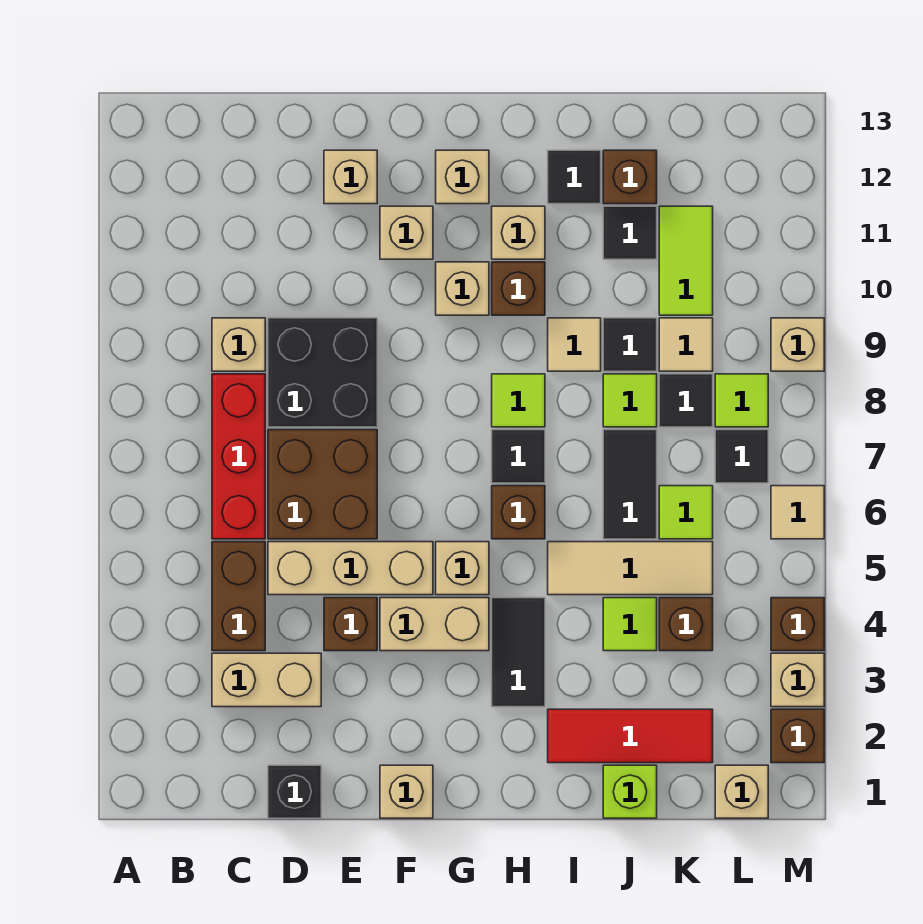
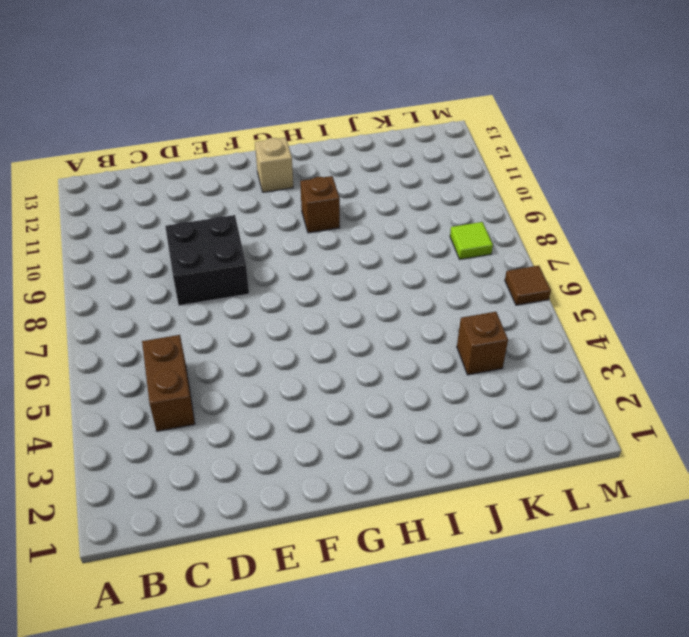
brown tile M6 level 1 -> tan tile M6 level 1
none -> tan brick C3:D3 level 1
none -> red brick C6:C8 level 1
none -> tan brick C9 level 1
none -> black brick D1 level 1

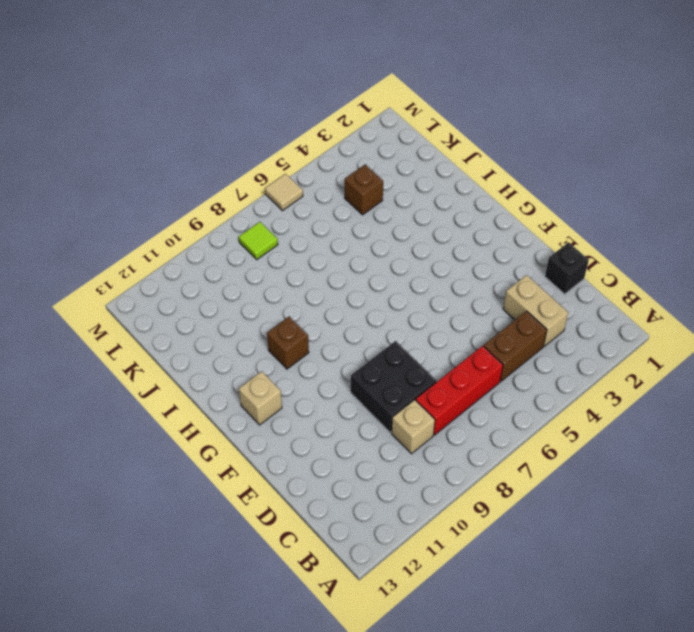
none -> tan brick D5:F5 level 1
none -> brown brick D6:E7 level 1
none -> brown brick E4 level 1
none -> tan brick E12 level 1

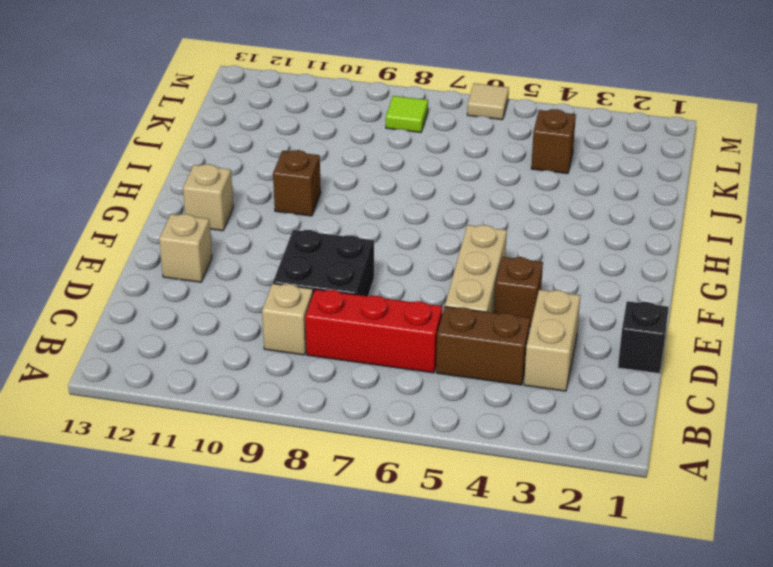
none -> brown brick D6:E7 level 1
none -> tan brick F1 level 1
none -> tan brick F4:G4 level 1
none -> tan brick F11 level 1

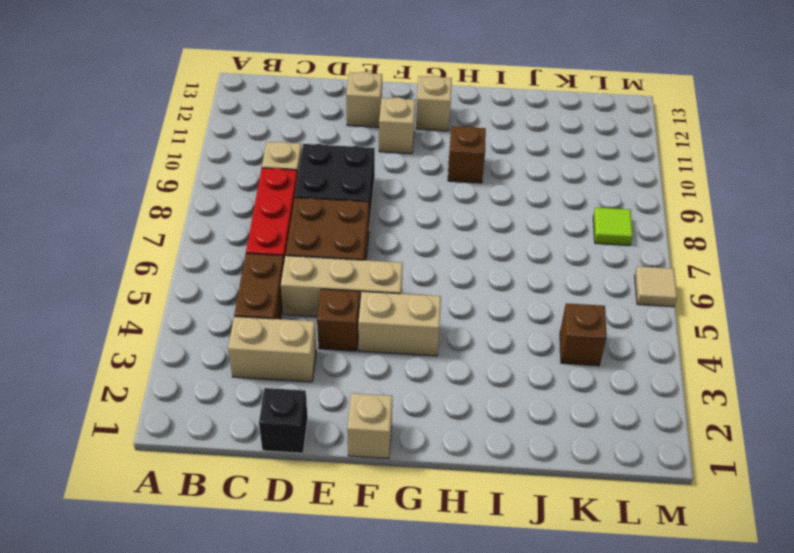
none -> tan brick G5 level 1
none -> tan brick G10 level 1
none -> black tile H3:H4 level 1
none -> brown brick H6 level 1

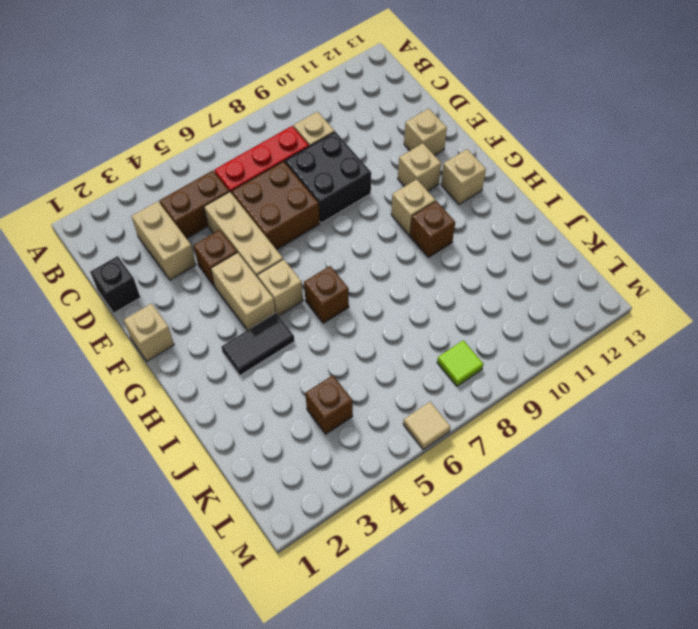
none -> black tile H7 level 1
none -> lime tile H8 level 1
none -> tan brick H11 level 1
none -> red tile I2:K2 level 1

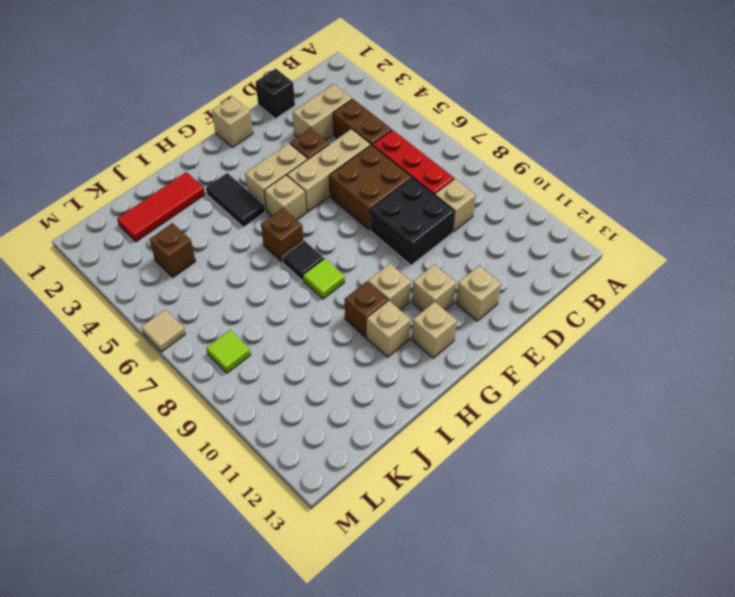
none -> tan tile I5:K5 level 1
none -> tan tile I9 level 1
none -> black tile I12 level 1
none -> lime brick J1 level 1

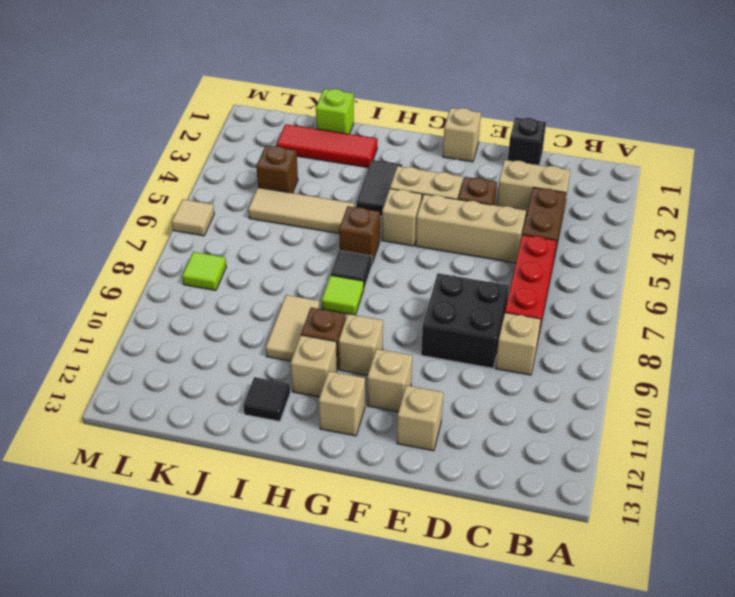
tan tile I9:I10 level 1 -> tan tile I9 level 1
none -> brown brick D6:E7 level 1
none -> lime tile J4 level 1
none -> black tile J6:J7 level 1
none -> lime tile J8 level 1

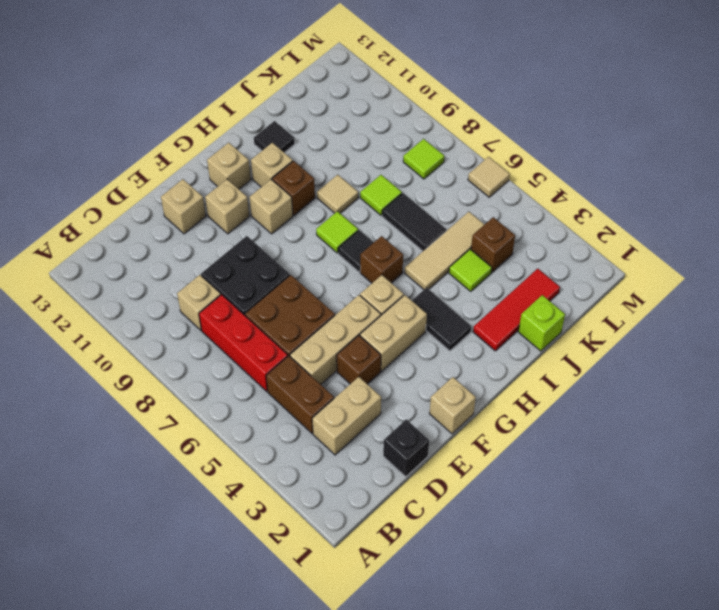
none -> black tile J9 level 1
none -> black tile J11 level 1
none -> brown brick J12 level 1
none -> lime tile K6 level 1

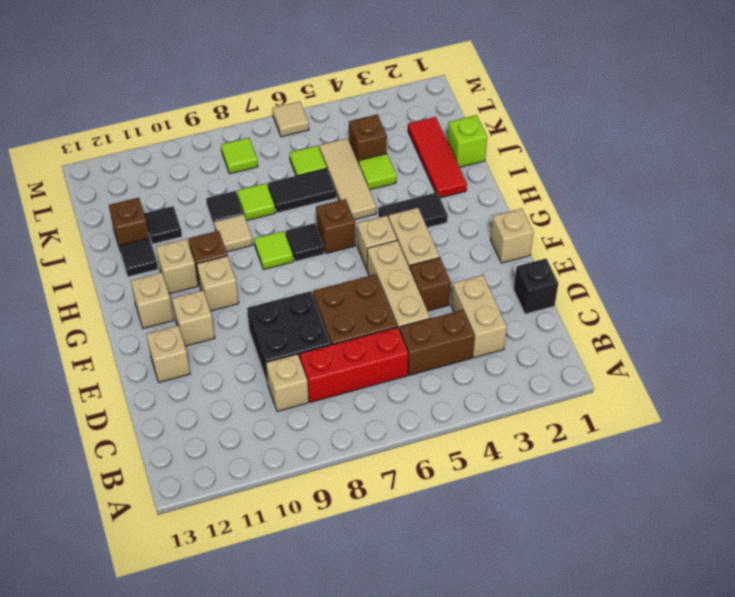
none -> black tile K8 level 1
none -> tan tile K9 level 1
none -> lime tile K10:K11 level 1
none -> tan brick L1 level 1

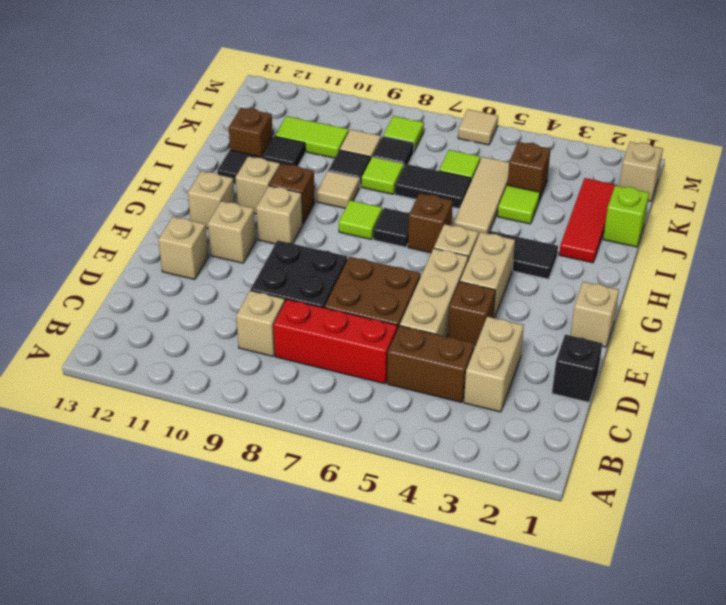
none -> black tile L7 level 1
none -> brown brick M2 level 1
none -> tan brick M3 level 1
none -> brown brick M4 level 1

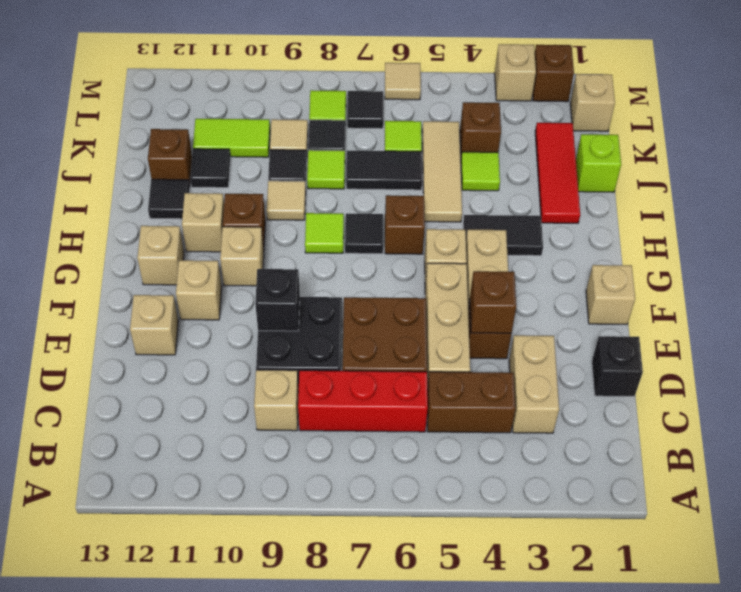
brown brick E4 level 2 -> brown brick M4 level 1
black brick E9 level 2 -> none
none -> tan brick M9 level 1

